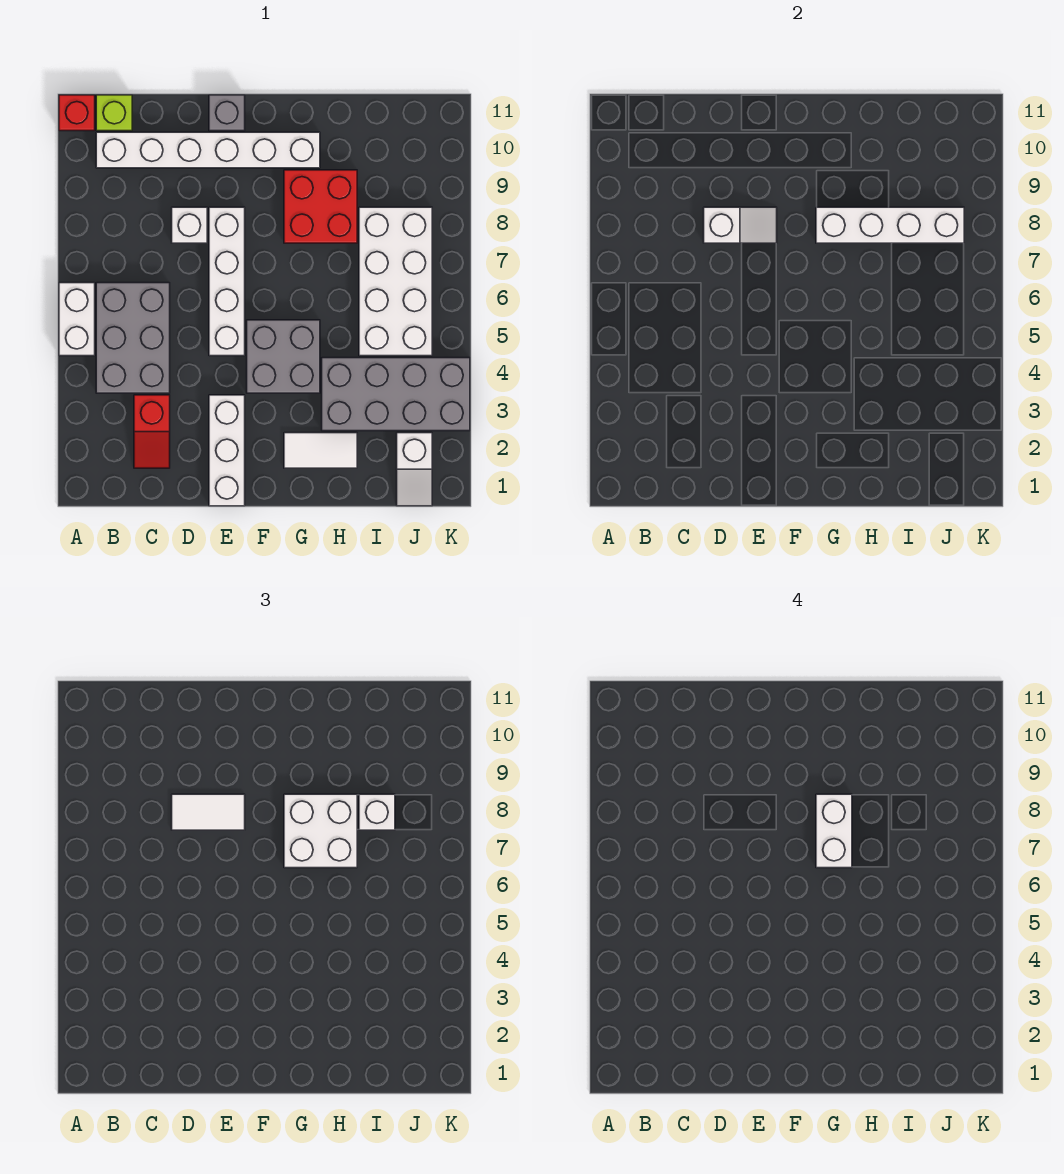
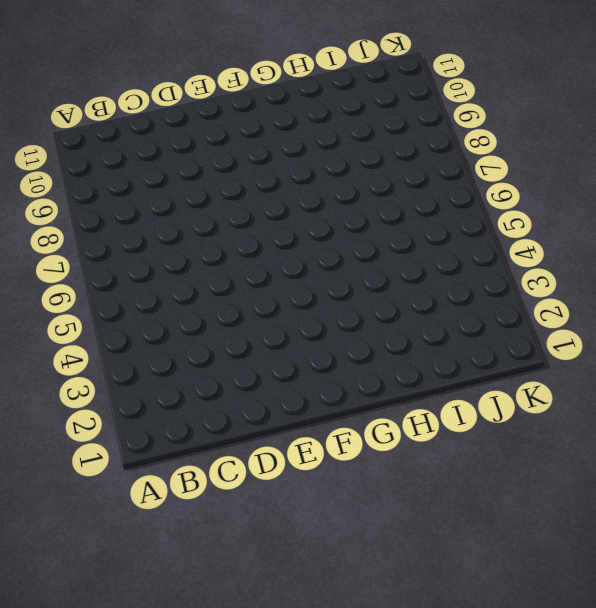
none -> white brick A5:A6 level 1
none -> red brick A11 level 1
none -> grey brick B4:C6 level 1

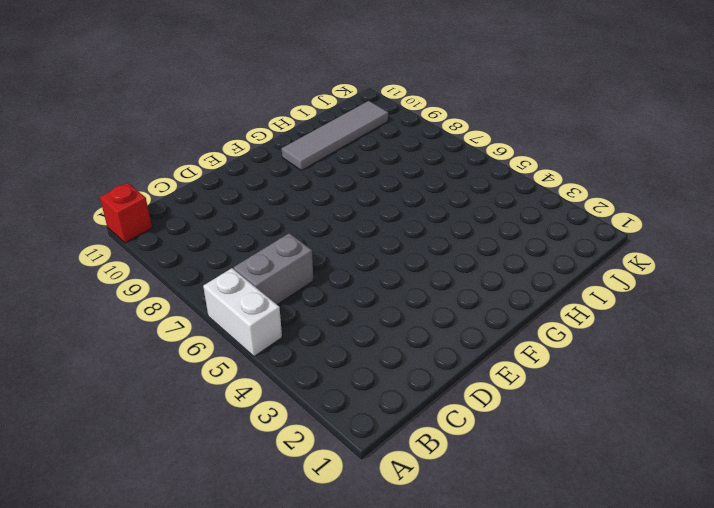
grey brick B6:C6 level 1 -> grey brick B4:C6 level 1
grey tile G10:J10 level 1 -> white brick B10:G10 level 1
none -> lime brick B11 level 1
none -> red slope C2:C3 level 1 top 3
none -> white brick D8 level 1

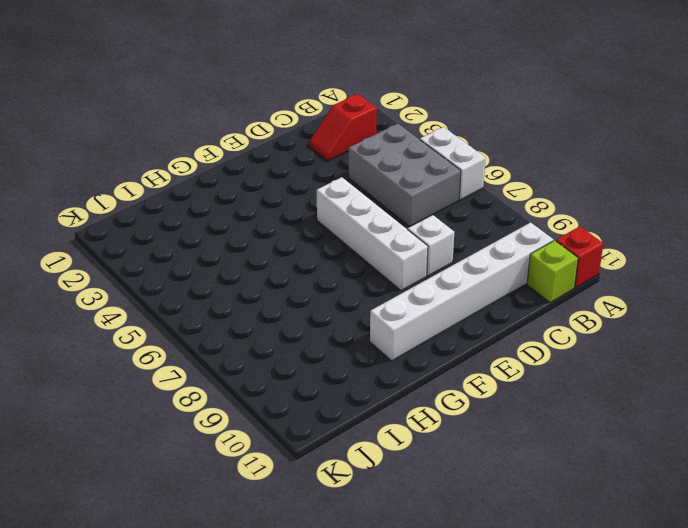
red slope B2:C2 level 1 top B -> red slope C2:C3 level 1 top 3
none -> white brick E1:E3 level 1
none -> grey brick E11 level 1
none -> grey brick F4:G5 level 1

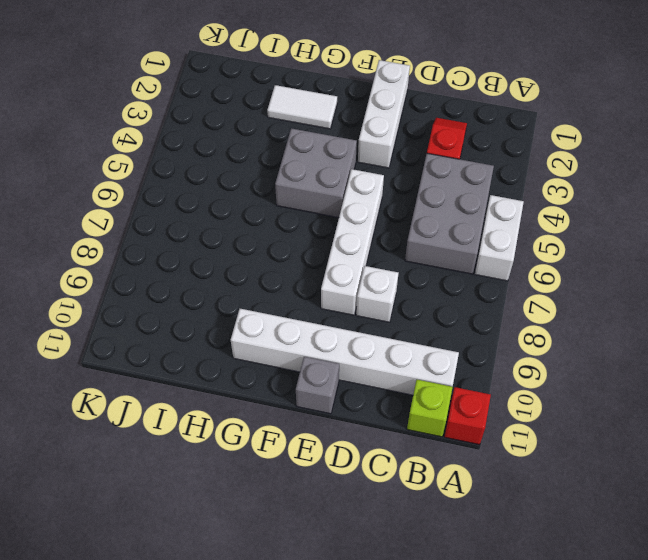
none -> red brick G8:H9 level 1
none -> grey brick H3:K4 level 1
none -> white brick I5:J8 level 1

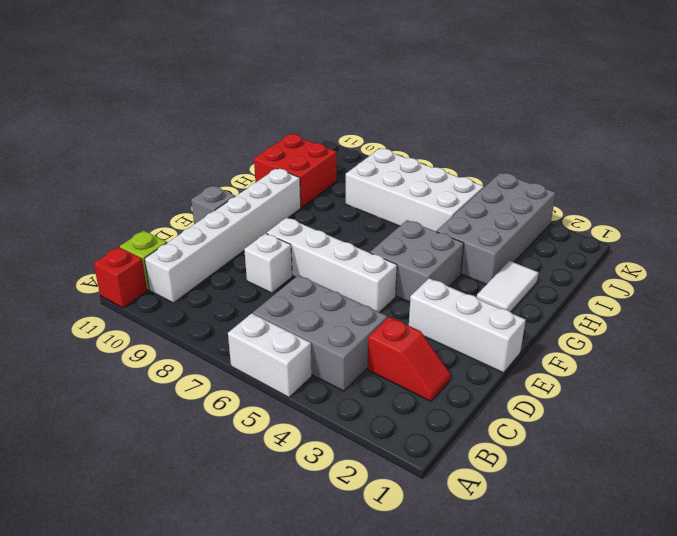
red brick H10:I11 level 1 -> red brick G8:H9 level 1
none -> white slope J1:J2 level 1 top 2
none -> white slope D8:E8 level 2 top D
none -> white brick G8:J8 level 2

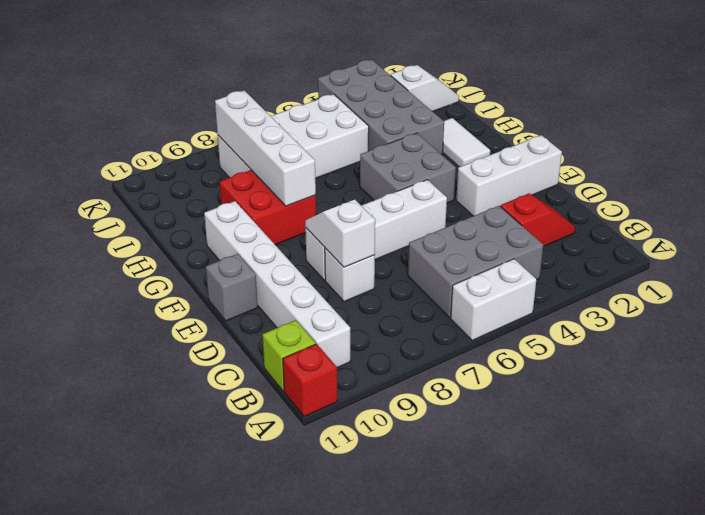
none -> white tile D8:E8 level 3
none -> white brick G7:H8 level 3
none -> white brick I8 level 3

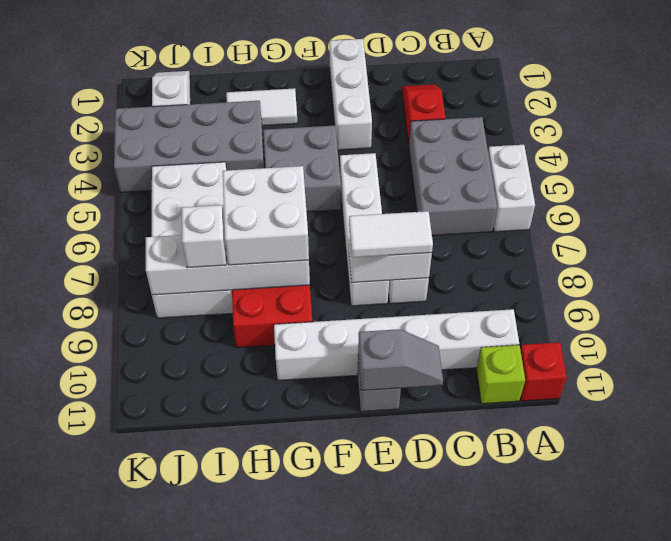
grey slope D11:E11 level 2 top E -> none
none -> white brick G7:G8 level 4

